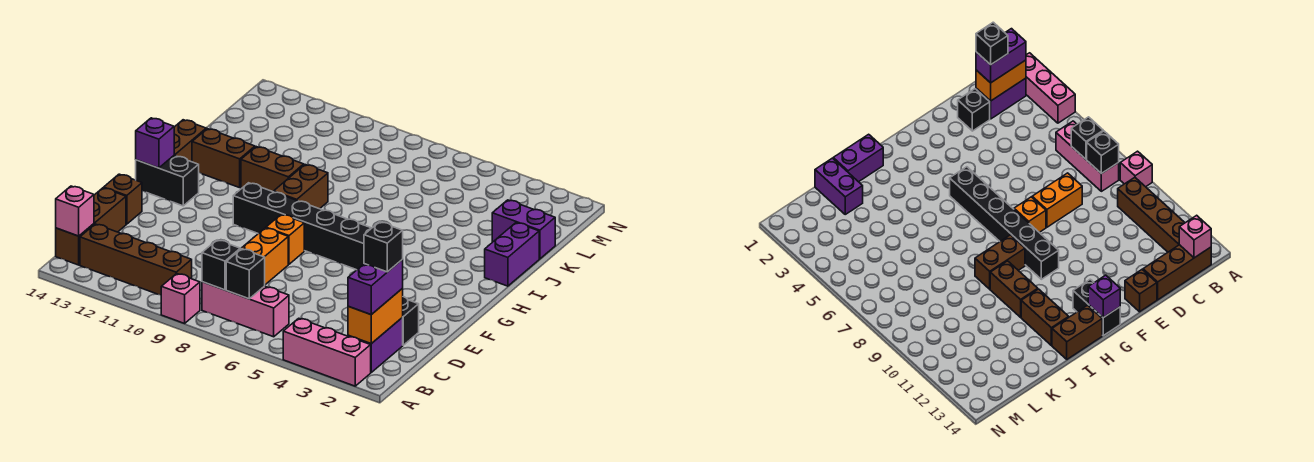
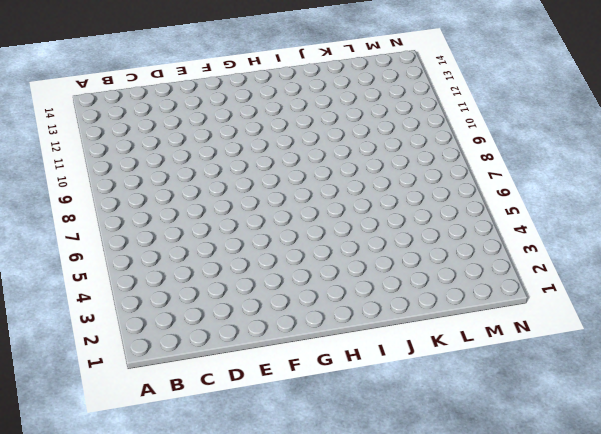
none -> pink brick A2:A4 level 1
none -> pink brick A9 level 1
none -> purple brick B2:C2 level 1

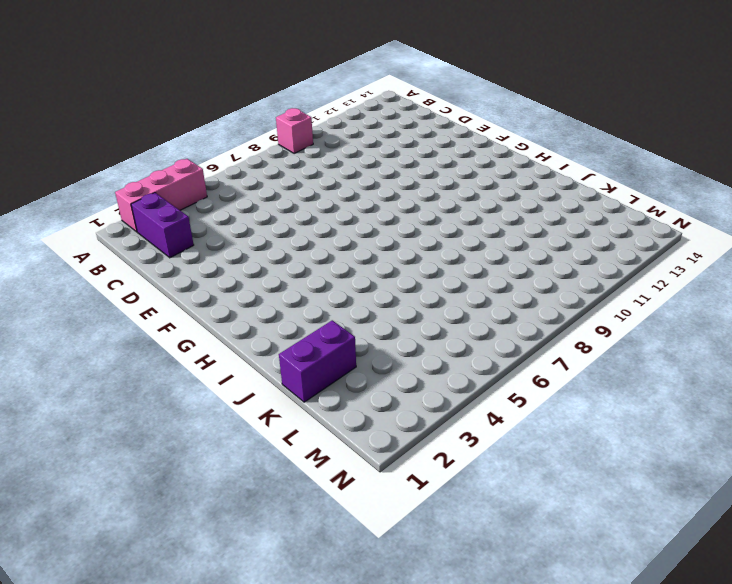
none -> pink brick B6:B8 level 1
none -> brown brick B10:B13 level 1
none -> brown brick B14:D14 level 1

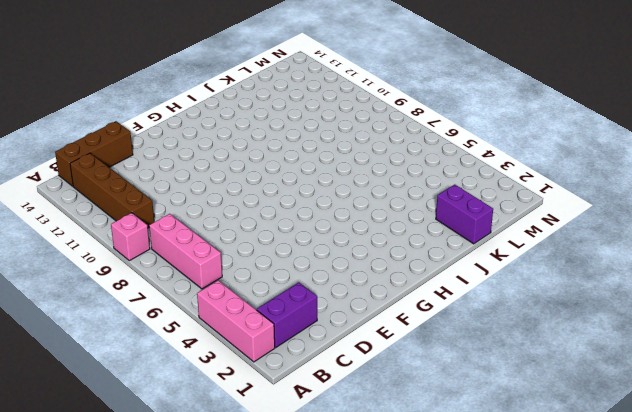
none -> black brick D2 level 1
none -> orange brick D8:E8 level 1
none -> brown brick E14 level 1

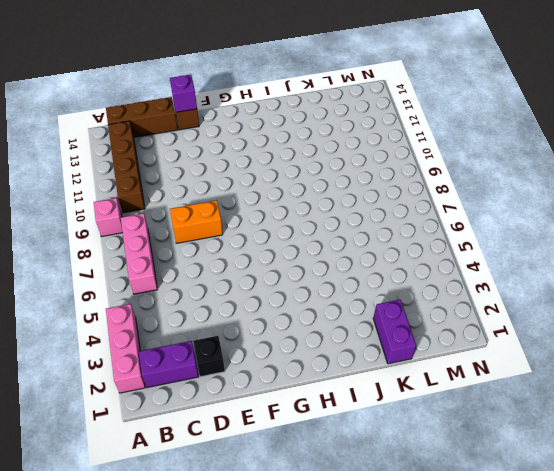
purple brick E14 level 2 -> purple brick G14 level 2
none -> orange brick F8 level 1
none -> black brick G5:G10 level 1
none -> black brick G13:G14 level 1

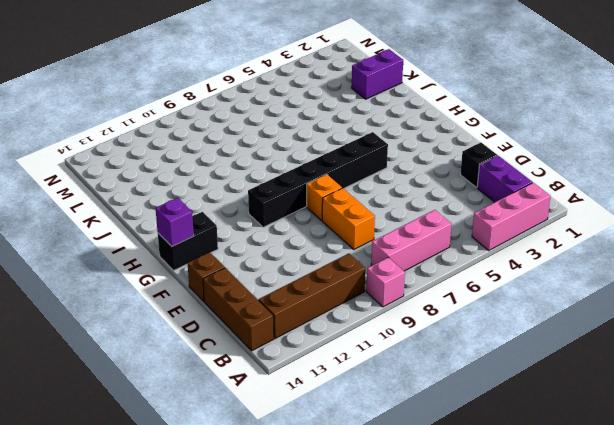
none -> brown brick H9:I9 level 1
none -> brown brick H14:I14 level 1
none -> purple brick I1:J1 level 1

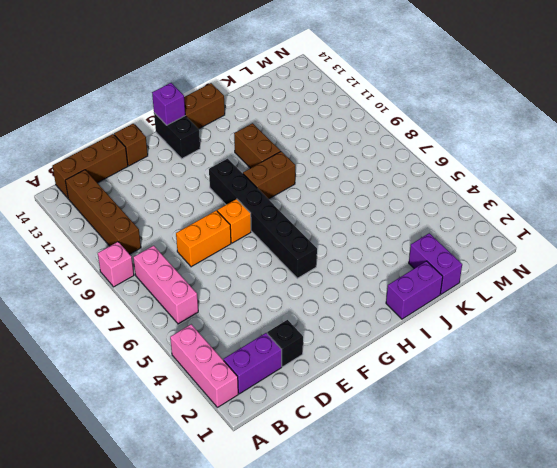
none -> brown brick I12:I13 level 1
none -> orange brick B2:C2 level 2
none -> black brick B7 level 2

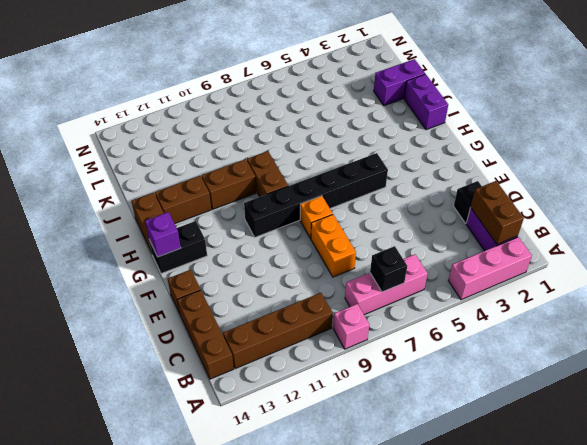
brown brick B2:C2 level 2 -> orange brick B2:C2 level 2
none -> black brick B8 level 2
none -> pink brick B14 level 2
none -> purple brick B2:C2 level 3

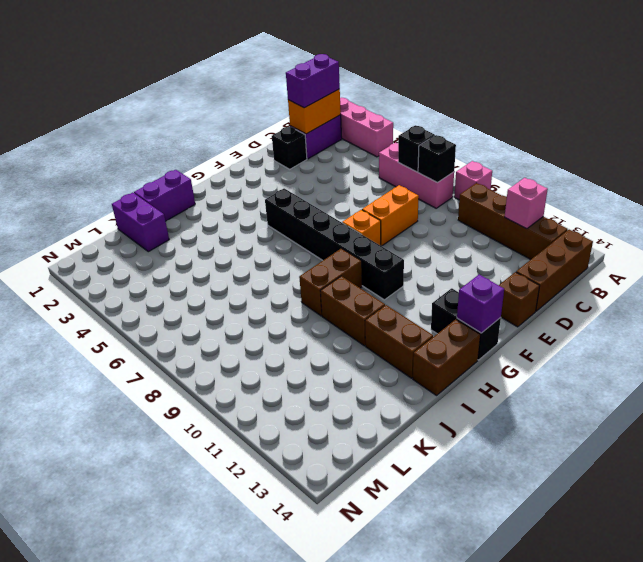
pink brick B12 level 2 -> pink brick B14 level 2
none -> black brick C2 level 4

